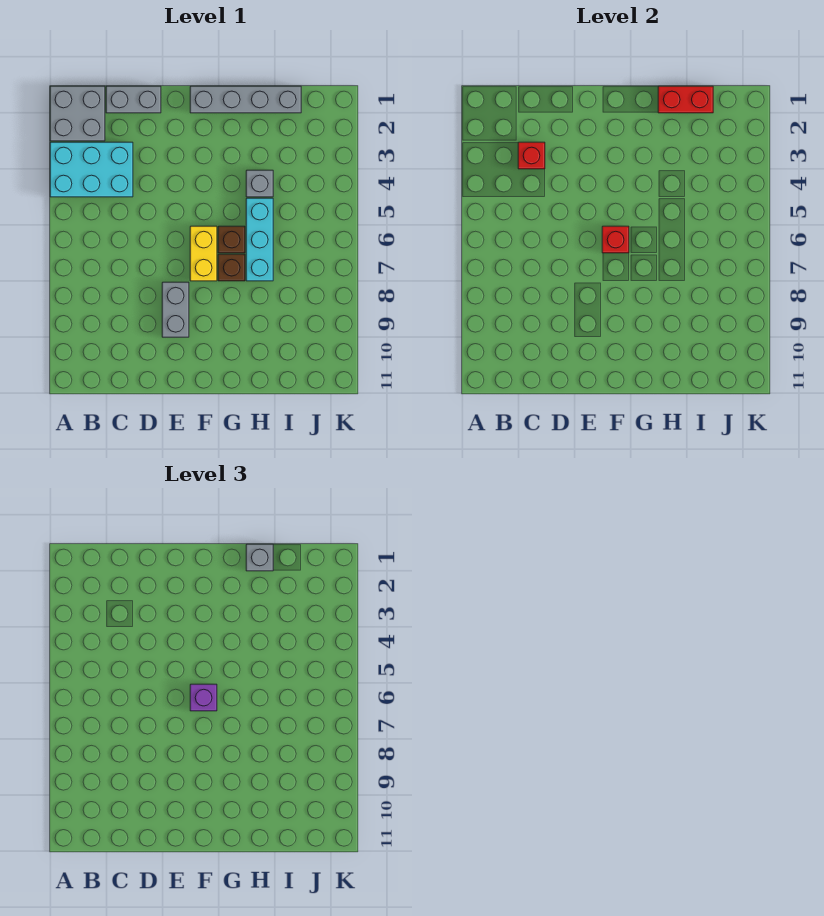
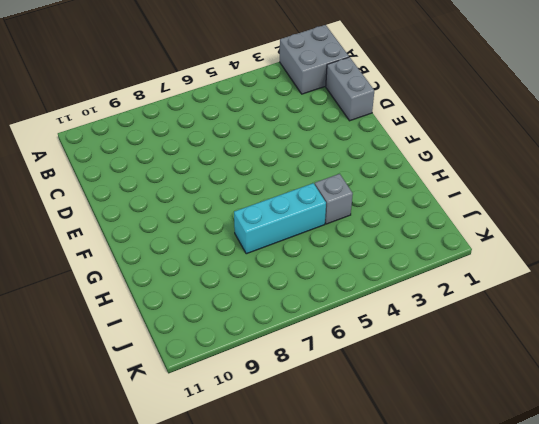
none -> cyan brick A3:C4 level 1
none -> grey brick E8:E9 level 1
none -> grey brick F1:I1 level 1

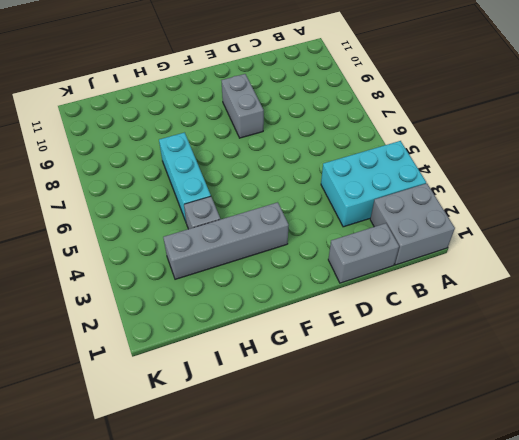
grey brick F3:I3 level 1 -> grey brick F1:I1 level 1
none -> yellow brick F6:F7 level 1
none -> brown brick G6 level 1
none -> brown brick G7 level 1

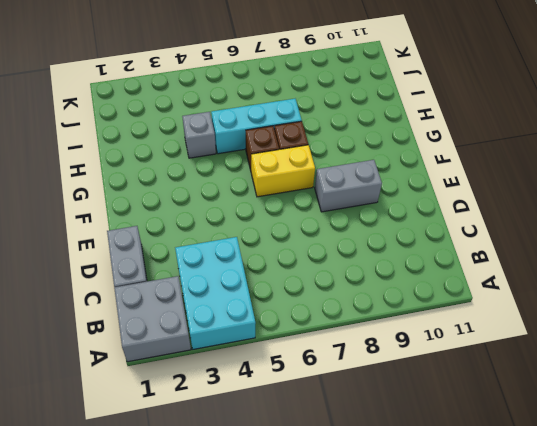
none -> grey brick F1:I1 level 1
none -> red brick C3 level 2
none -> red brick F6 level 2

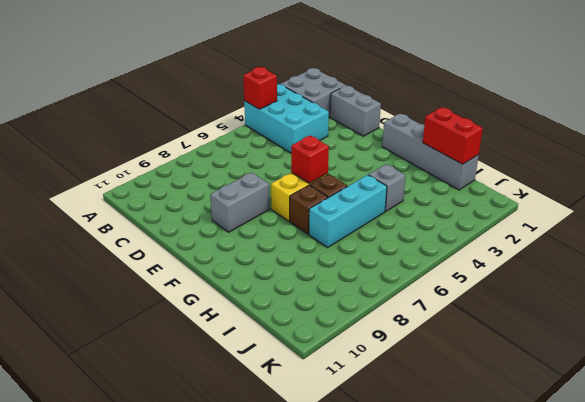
red brick A4 level 2 -> red brick C3 level 2
none -> purple brick F6 level 3
none -> grey brick H1 level 3

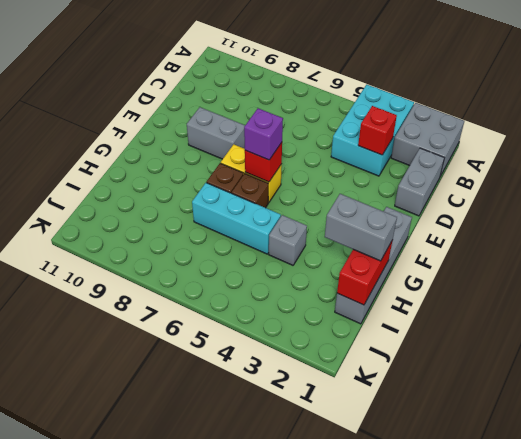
grey brick H1:H2 level 3 -> grey brick H1 level 3

